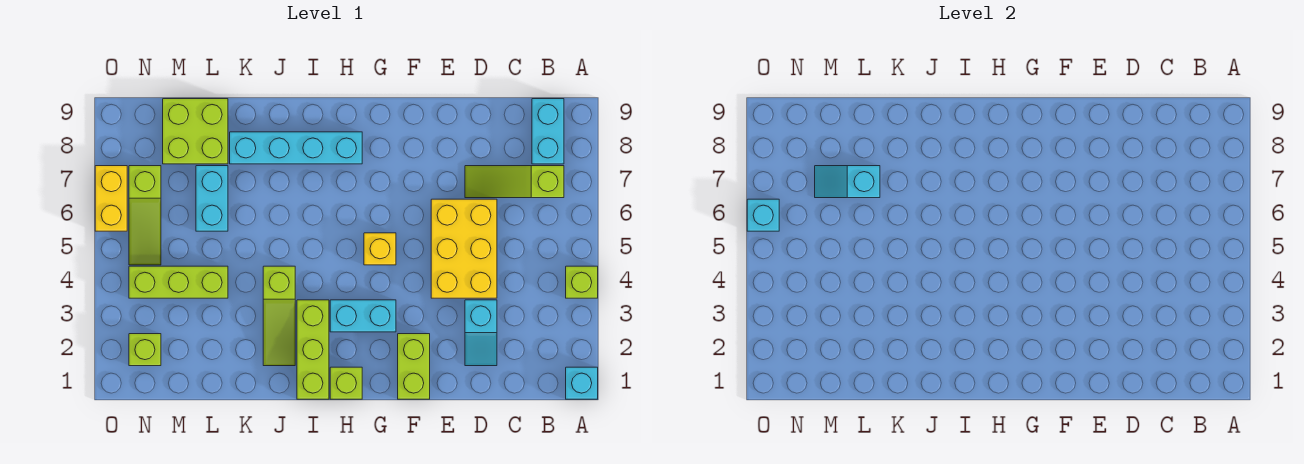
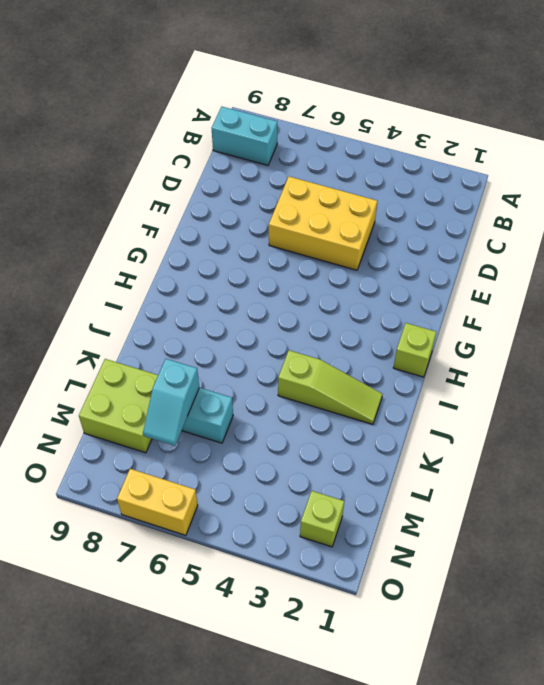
none -> cyan brick A1 level 1
none -> lime brick A4 level 1
none -> lime slope B7:D7 level 1 top B

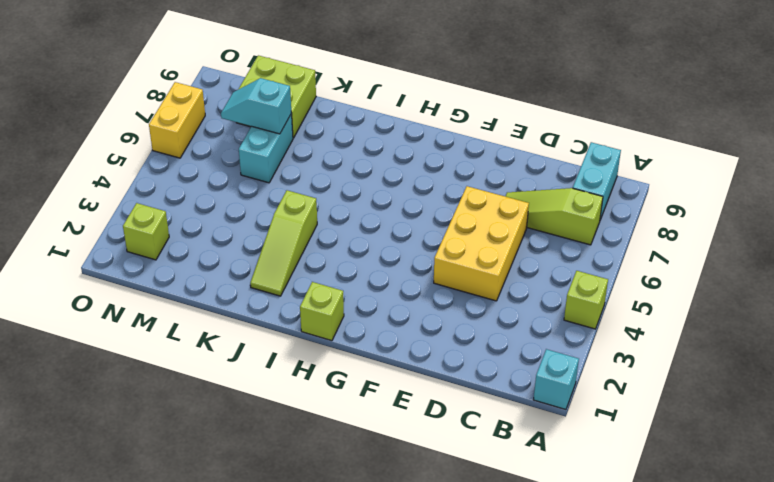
none -> cyan slope D2:D3 level 1 top 3
none -> lime brick F1:F2 level 1
none -> cyan brick G3:H3 level 1

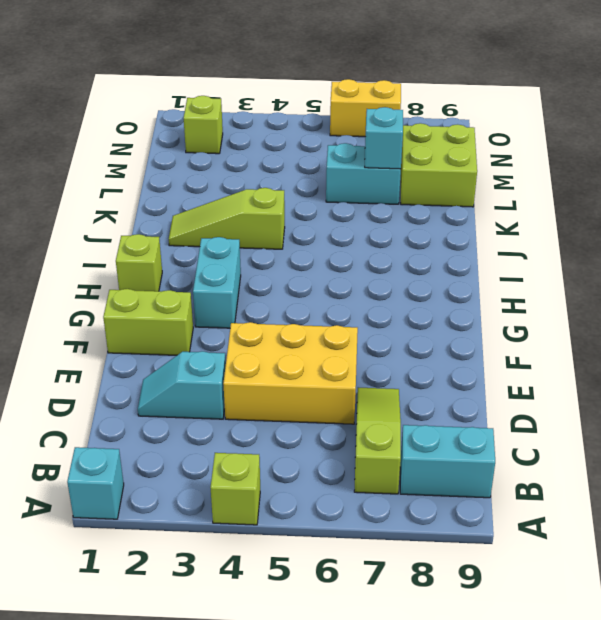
none -> yellow brick G5 level 1
none -> cyan brick H8:K8 level 1
none -> lime brick I1:I3 level 1

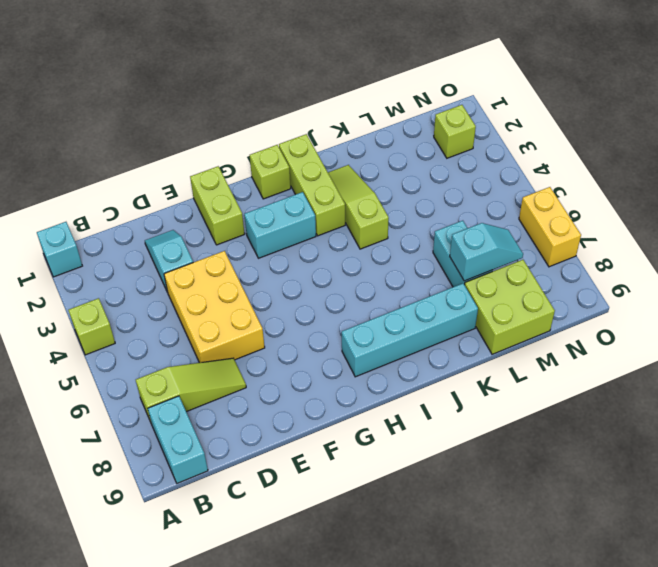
none -> yellow brick G5 level 1
none -> lime brick L4:N4 level 1
none -> lime slope N5:N7 level 1 top 7

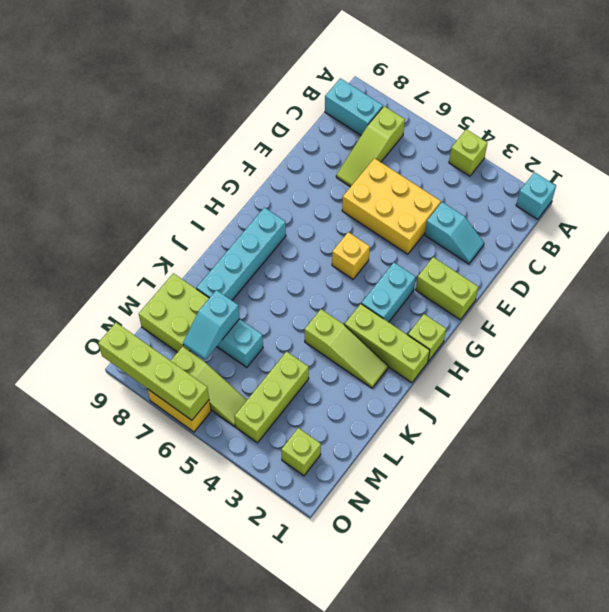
lime brick O6:O9 level 2 -> cyan brick O6 level 2

